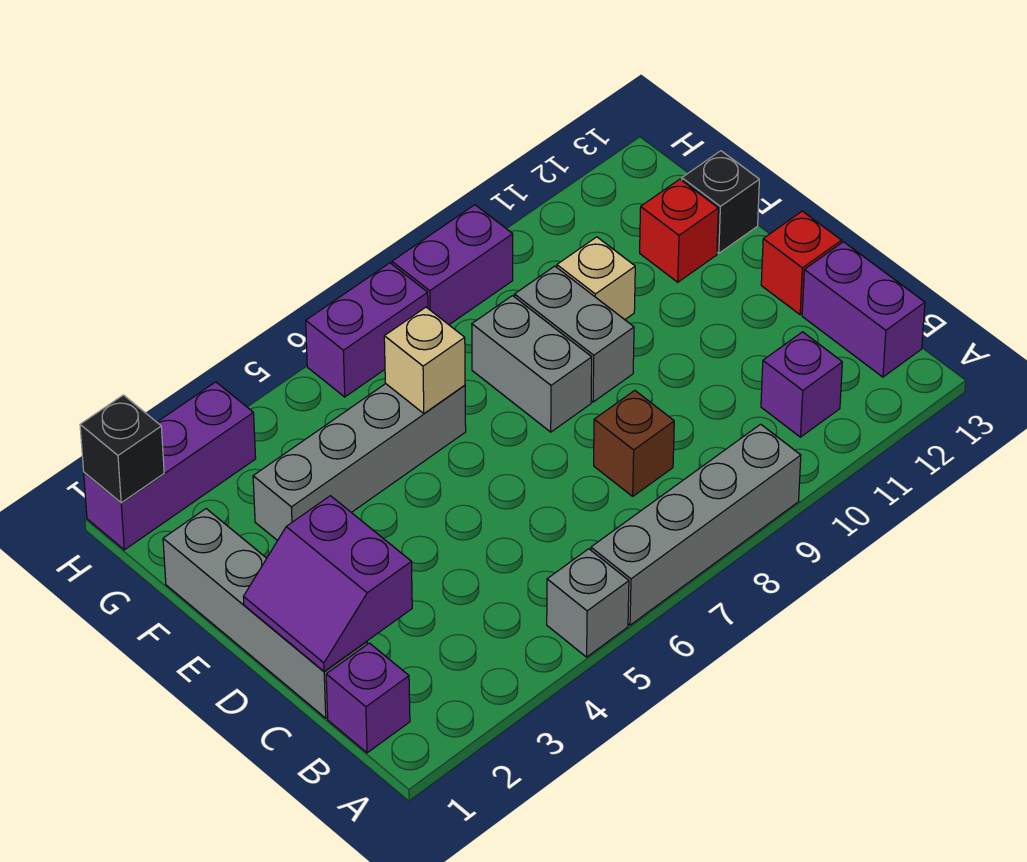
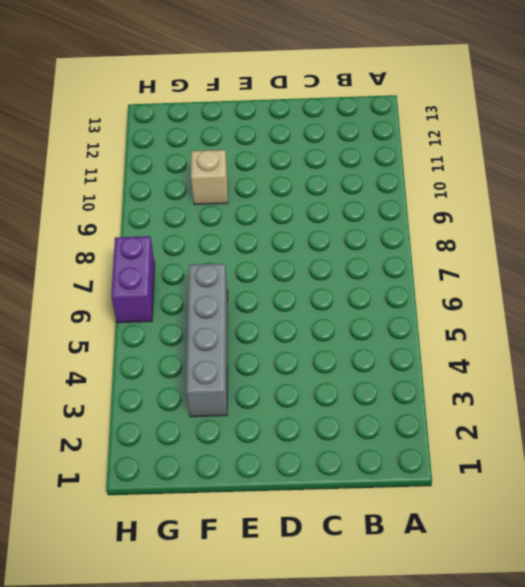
none -> grey brick A5 level 1
none -> grey brick A6:A9 level 1
none -> purple brick B1 level 1

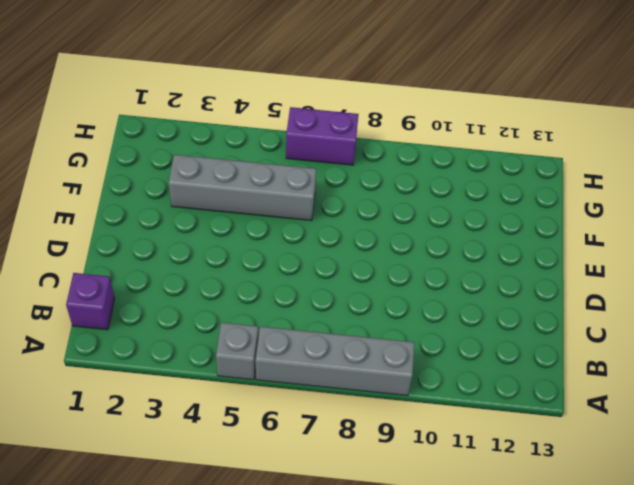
none -> purple brick B11 level 1
none -> purple brick B13:C13 level 1
none -> grey brick C1:F1 level 1

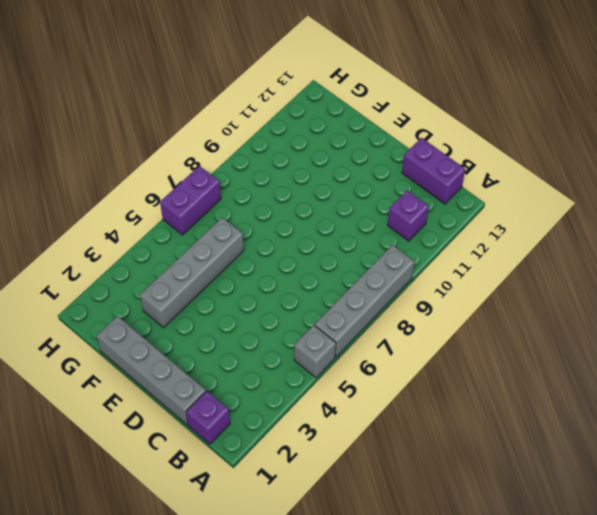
none -> brown brick C8 level 1
none -> red brick D13 level 1
none -> grey brick E8:F8 level 1

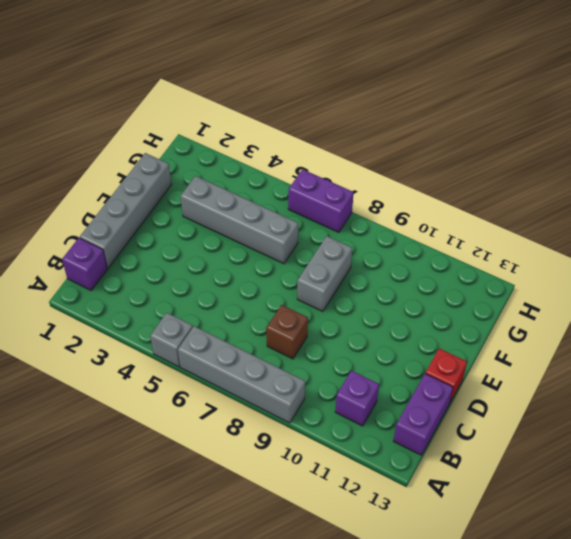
none -> grey brick E9:F9 level 1
none -> tan brick F10 level 1
none -> red brick F12 level 1

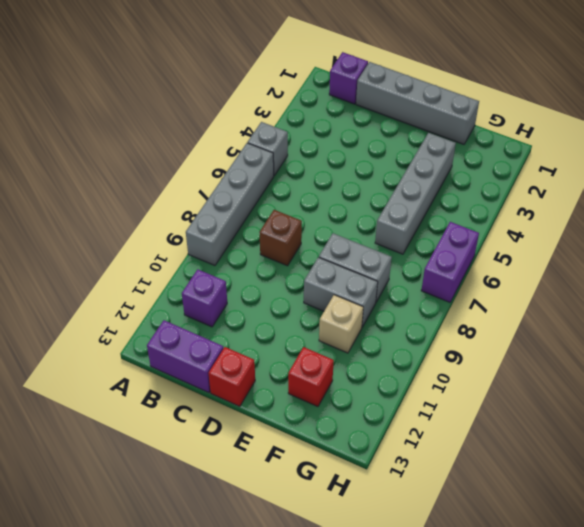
none -> black brick F13 level 1
none -> purple brick H1:H3 level 1
none -> purple brick H8:H9 level 1

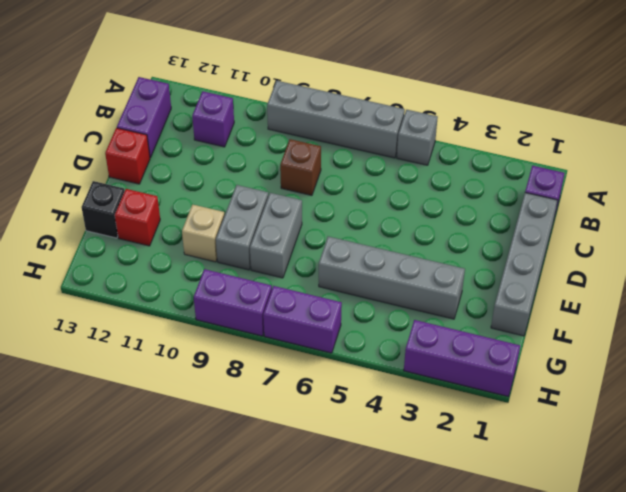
none -> purple slope C1:D2 level 2 top 2
none -> tan brick F6 level 2
none -> black brick H1 level 2

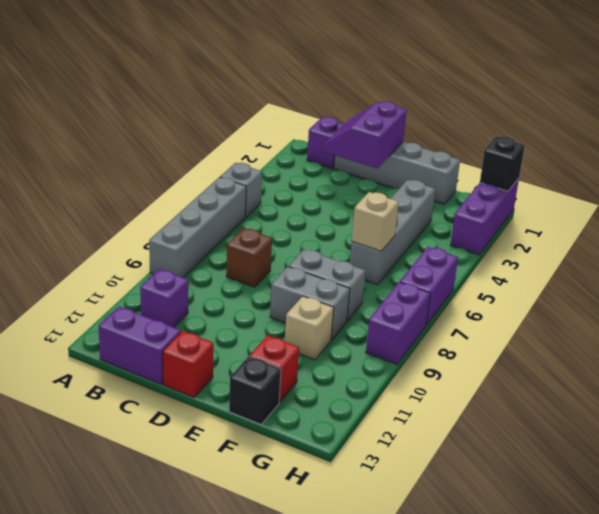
purple slope C1:D2 level 2 top D -> purple slope C1:D2 level 2 top 2

